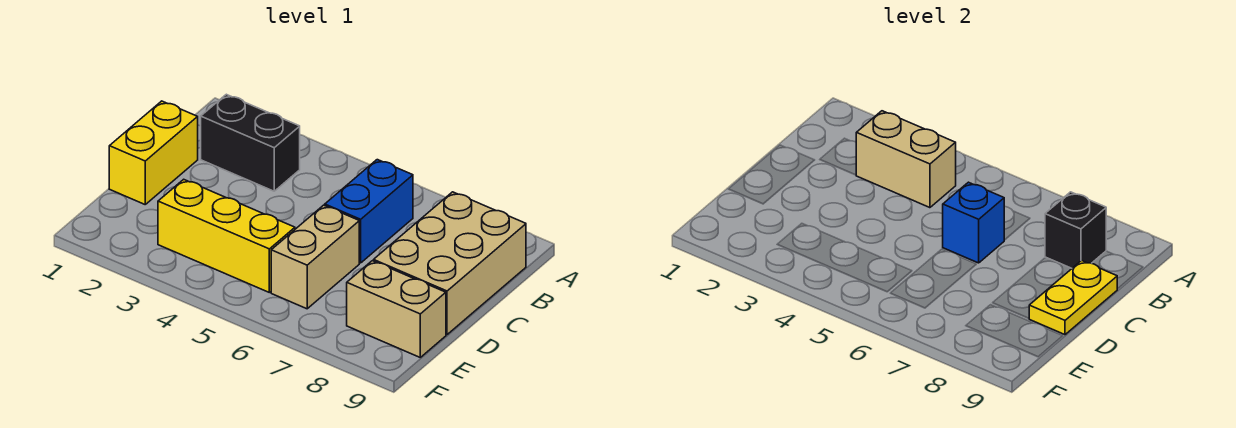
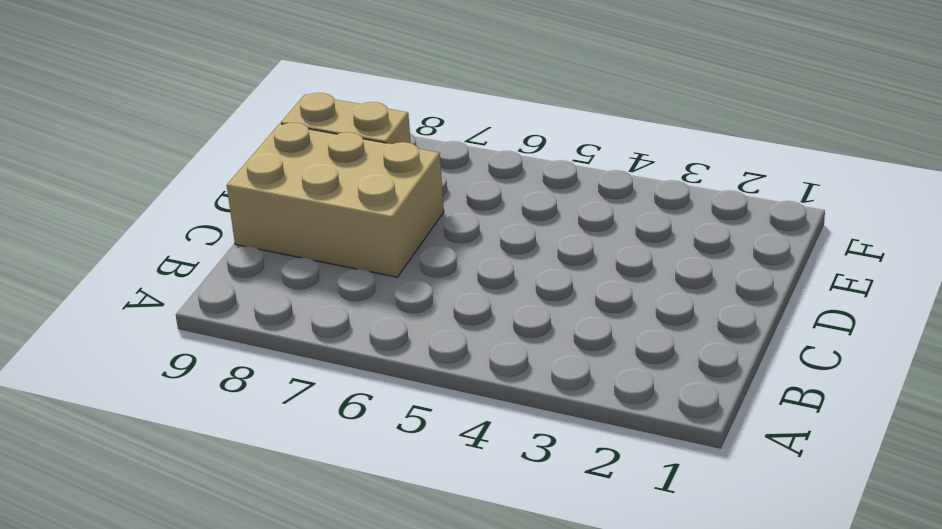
tan brick C7:D9 level 1 -> tan brick B8:D9 level 1
none -> black brick B2:B3 level 1
none -> blue brick B6:C6 level 1

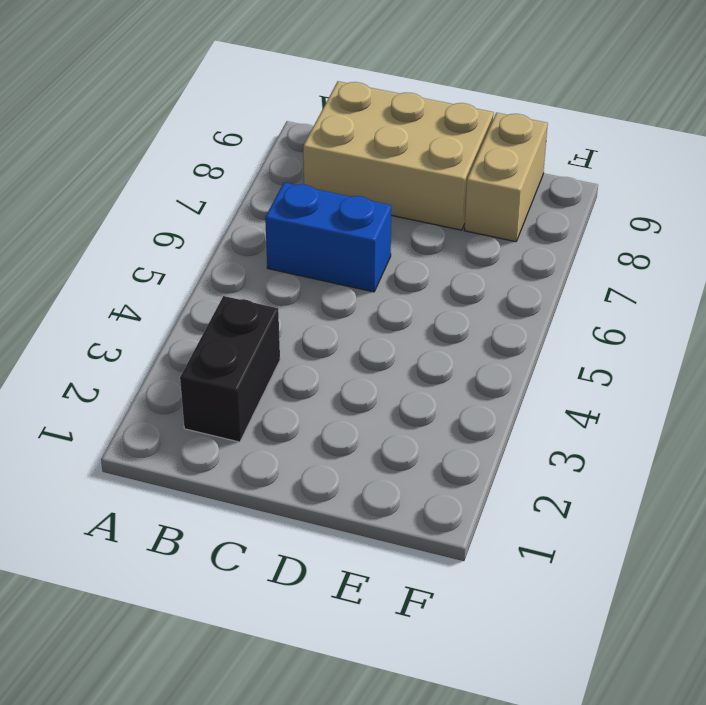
none -> yellow brick C1:D1 level 1
none -> tan brick D6:E6 level 1

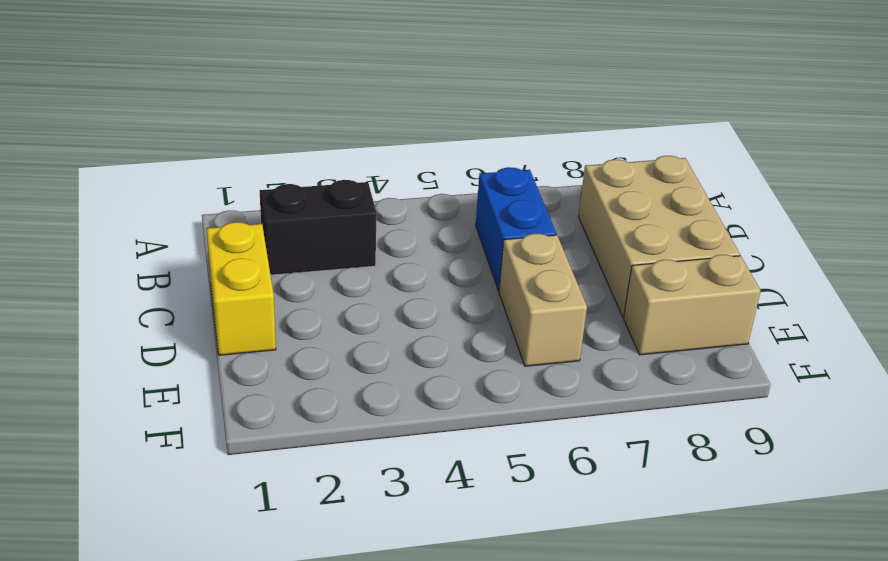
none -> yellow brick E3:E5 level 1
none -> tan brick B3:B4 level 2

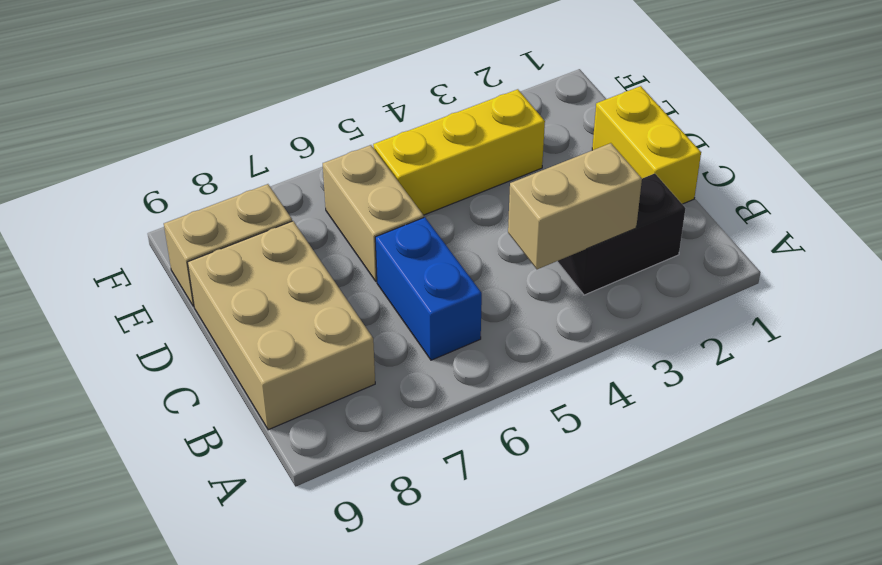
none -> black brick B8 level 2
none -> blue brick C6 level 2

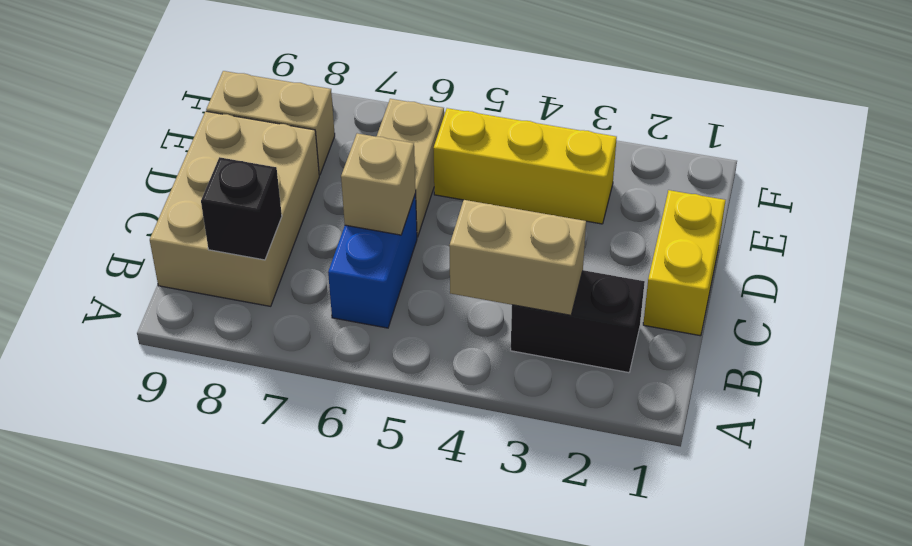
tan brick C6 level 2 -> blue brick C6 level 2
none -> yellow plate C9:D9 level 2

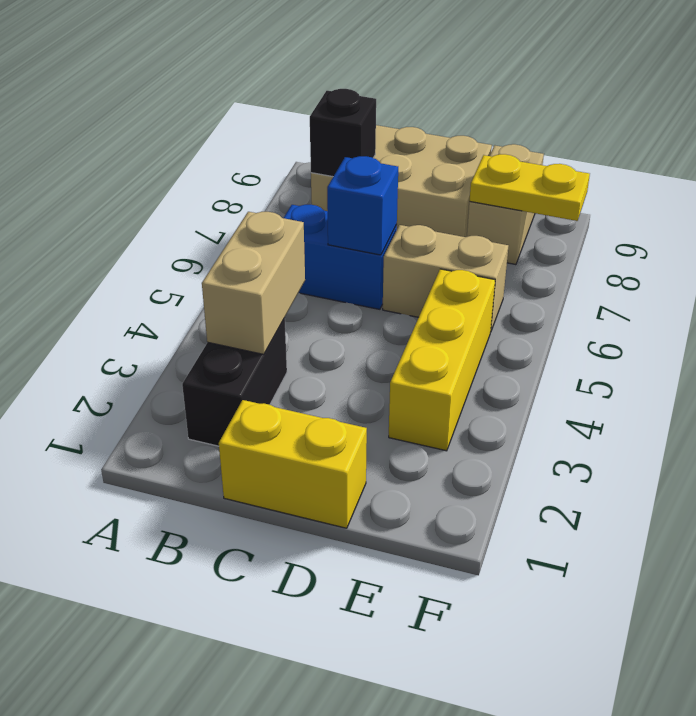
yellow plate E8:F8 level 2 -> yellow plate C9:D9 level 2

